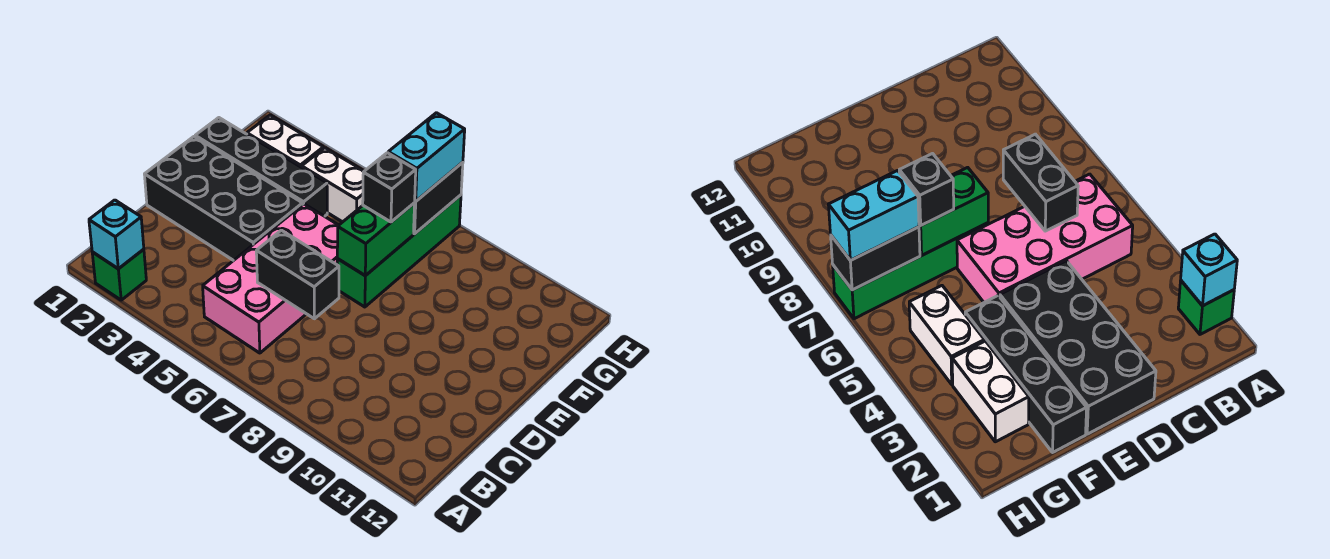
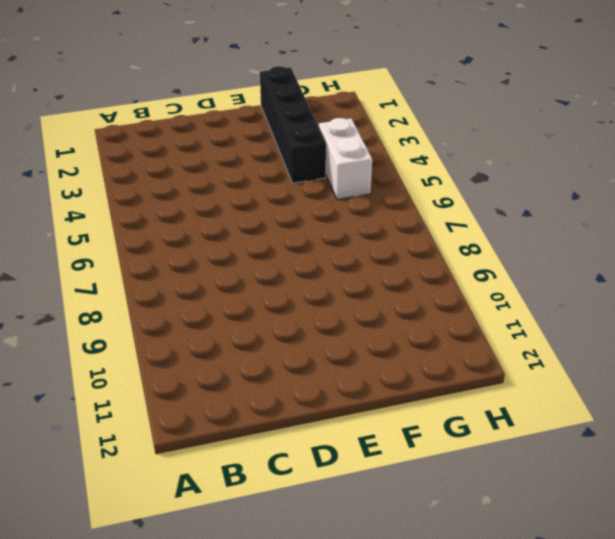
none -> green brick A2 level 1
none -> pink brick B5:E6 level 1
none -> black brick D1:E4 level 1

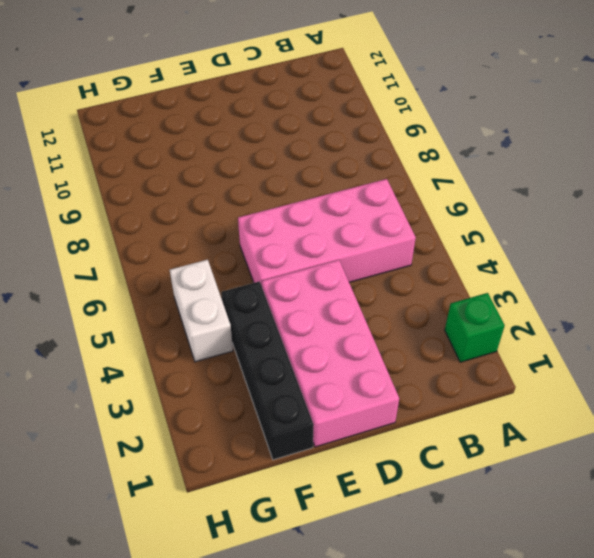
pink brick D1:E4 level 1 -> black brick D1:E4 level 1
none -> green brick E7:H7 level 1
none -> white brick G2:G3 level 1
none -> cyan brick A2 level 2

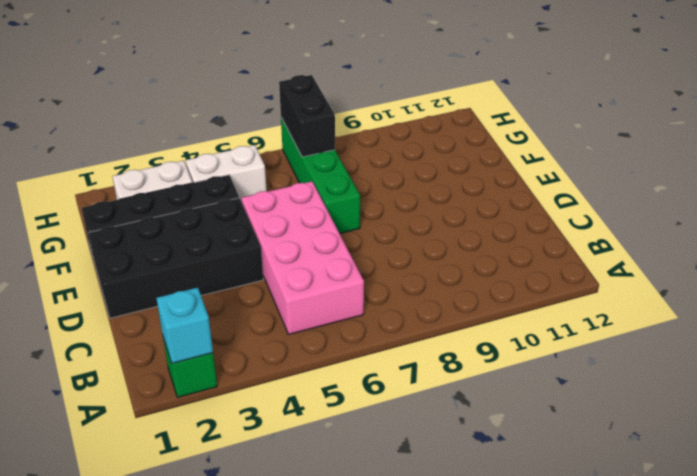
none -> black brick C6:C7 level 2
none -> green brick E7:F7 level 2
none -> black brick F7 level 3

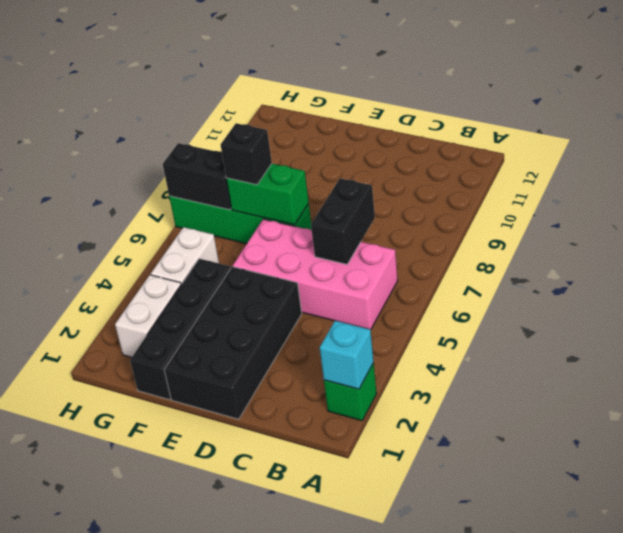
none -> cyan brick G7:H7 level 3

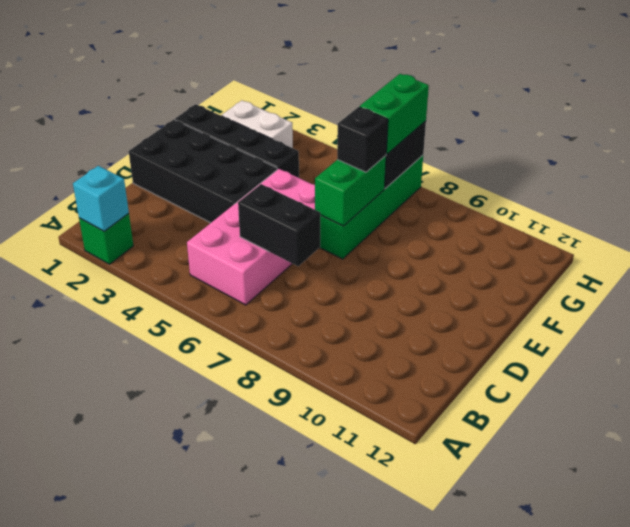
green brick G7:H7 level 3 -> cyan brick G7:H7 level 3
none -> white brick G4:G5 level 1

